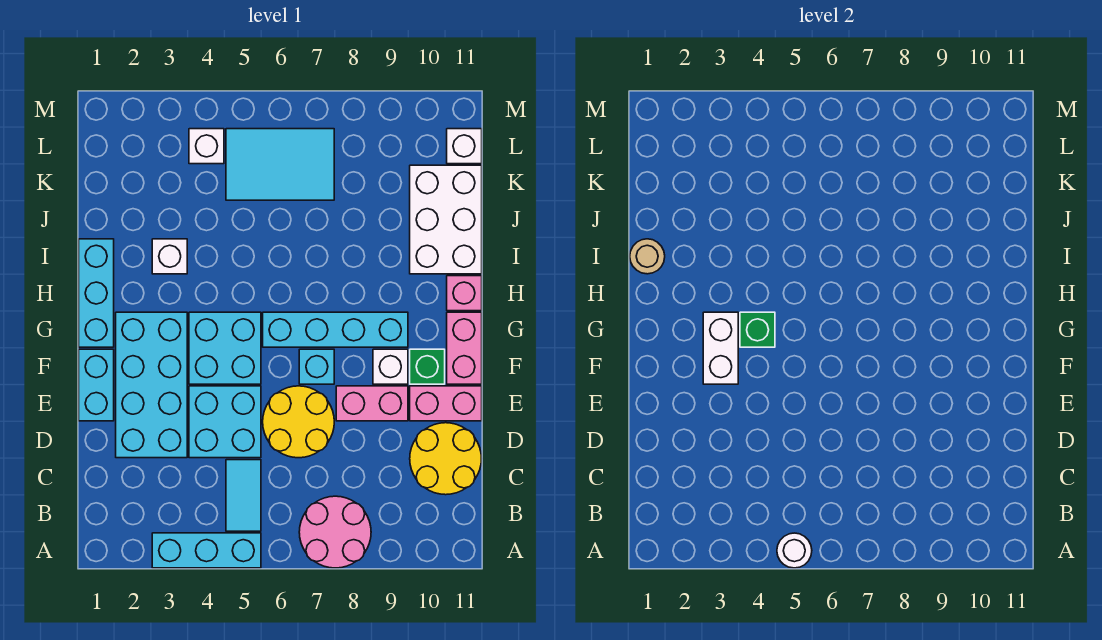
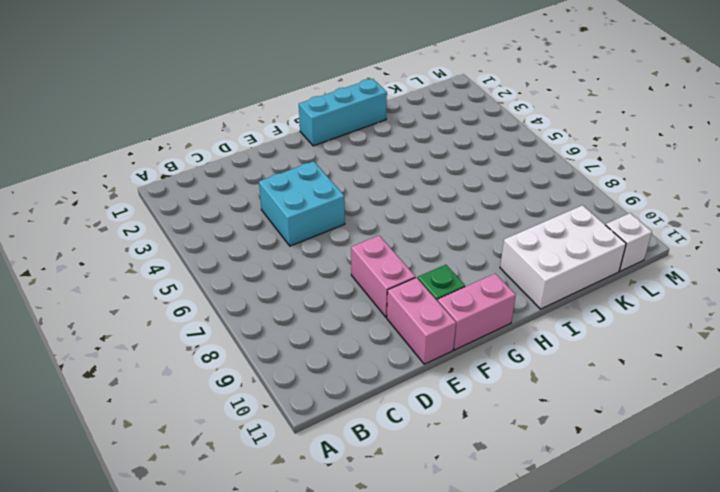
none -> cyan brick A3:A5 level 1
none -> pink round brick A7:B8 level 1
none -> cyan tile B5:C5 level 1

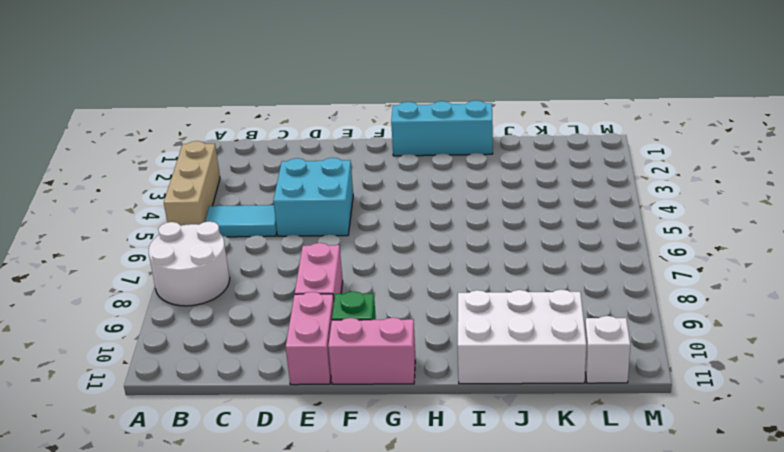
tan brick A3:A5 level 1 -> cyan brick A3:A5 level 1
white round brick A7:B8 level 1 -> pink round brick A7:B8 level 1
none -> yellow round brick C10:D11 level 1
none -> cyan brick D2:G3 level 1
none -> yellow round brick D6:E7 level 1

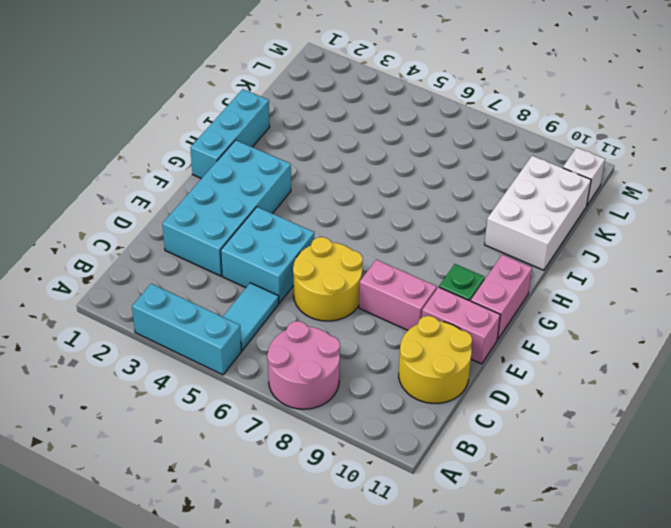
none -> cyan brick E1:F1 level 1
none -> cyan brick F4:G5 level 1
none -> cyan brick F7 level 1

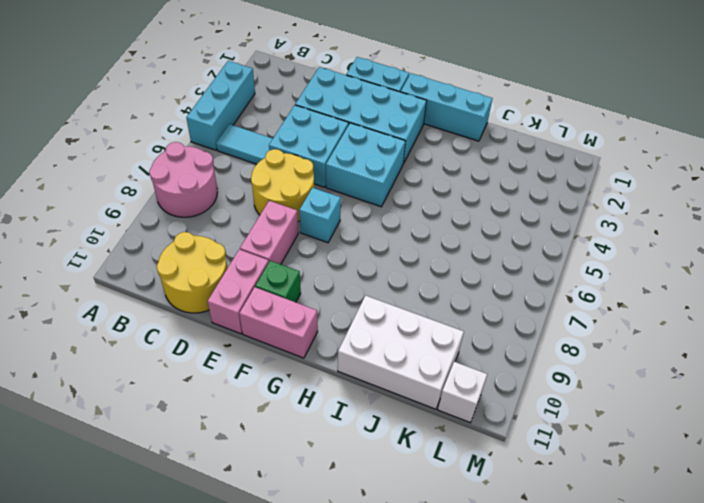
none -> white brick F9 level 1
none -> cyan brick G6:G9 level 1
none -> pink brick H11 level 1

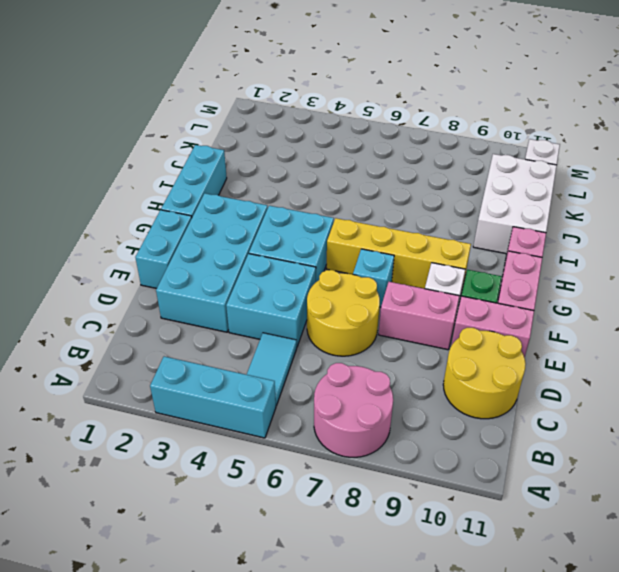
yellow brick G6:G9 level 1 -> cyan brick G6:G9 level 1
none -> white brick I3 level 1
none -> cyan tile K5:L7 level 1
none -> white brick L4 level 1

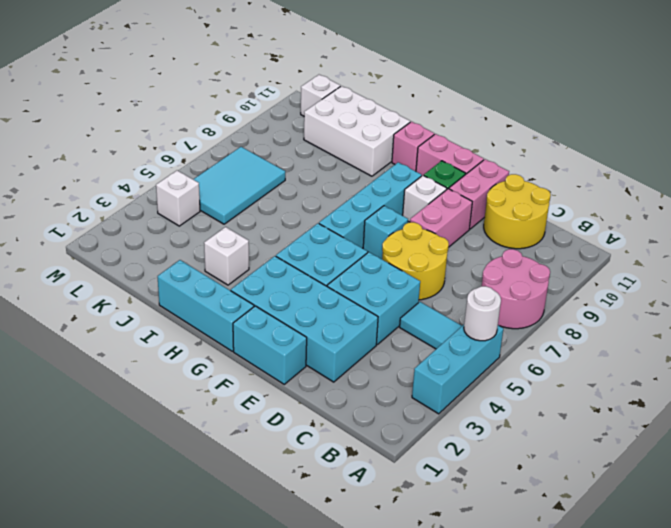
none -> white brick F3:G3 level 2
none -> green brick G4 level 2
none -> tan round brick I1 level 2

